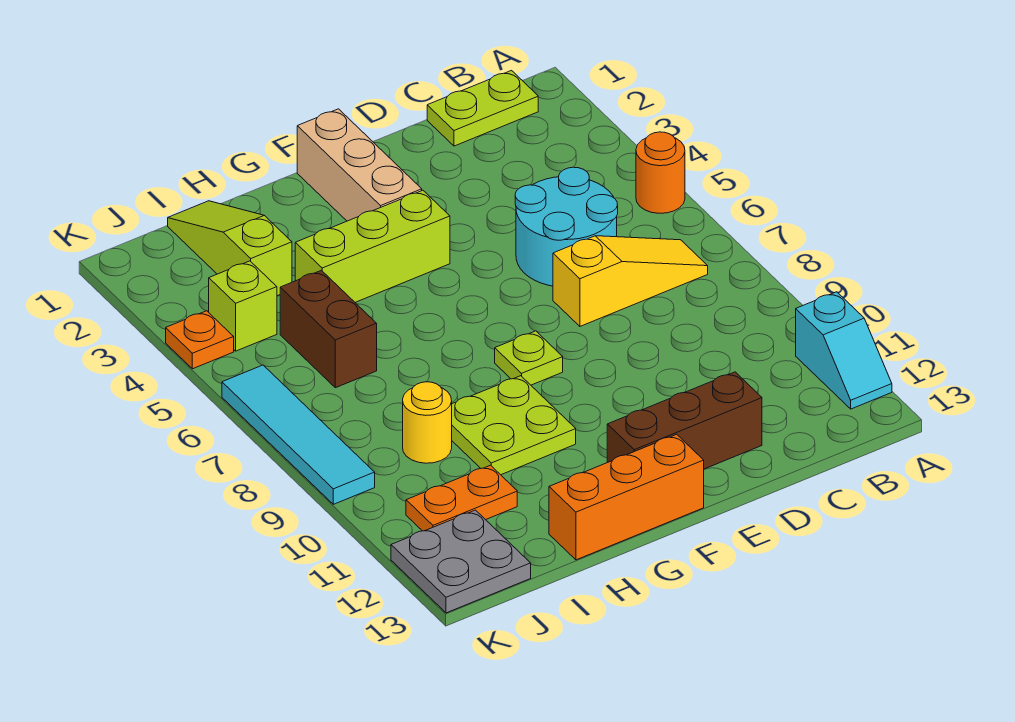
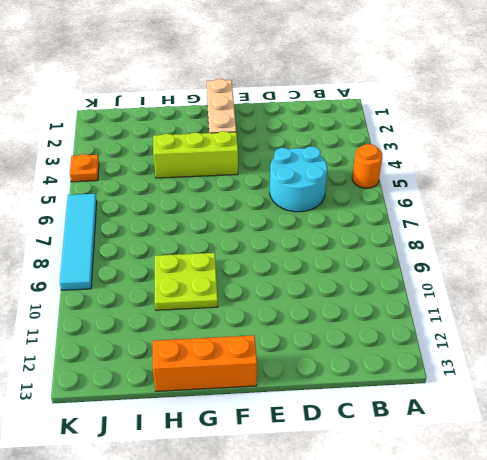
none -> cyan slope A11:A12 level 1 top 11
none -> lime plate B1:C1 level 1
none -> yellow slope B7:D7 level 1 top D

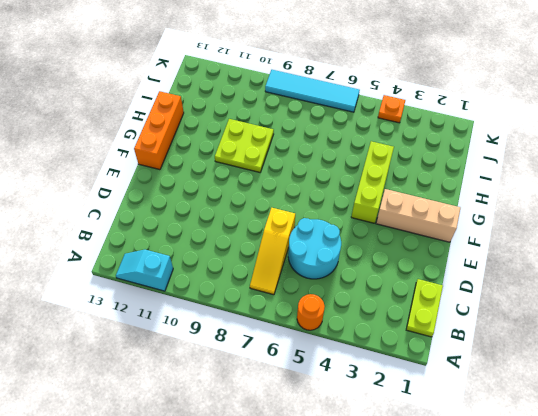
none -> brown brick D12:F12 level 1
none -> lime plate F8 level 1
none -> lime slope I1:I3 level 1 top 3

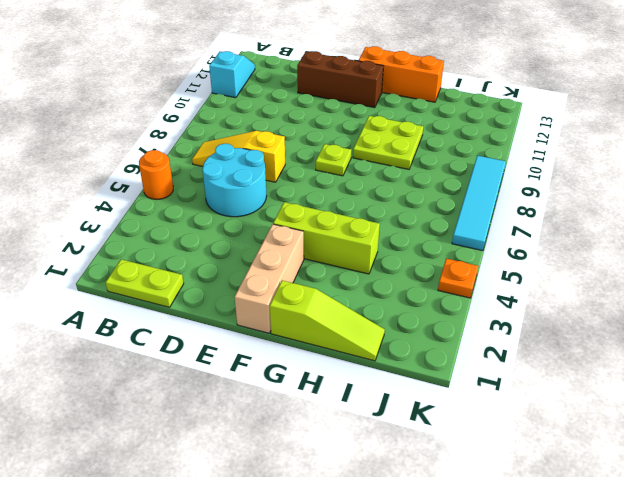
lime slope G1:I1 level 1 top G -> lime slope I1:I3 level 1 top 3
none -> brown brick I5:I6 level 1
none -> yellow round brick I9 level 1
none -> orange plate I11:J11 level 1

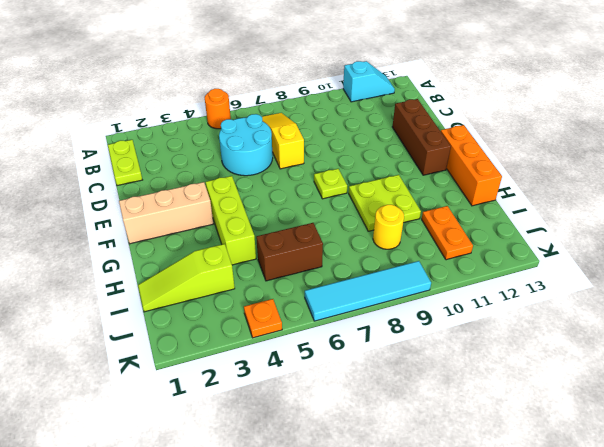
none -> lime brick J4 level 1
none -> grey plate J12:K13 level 1

